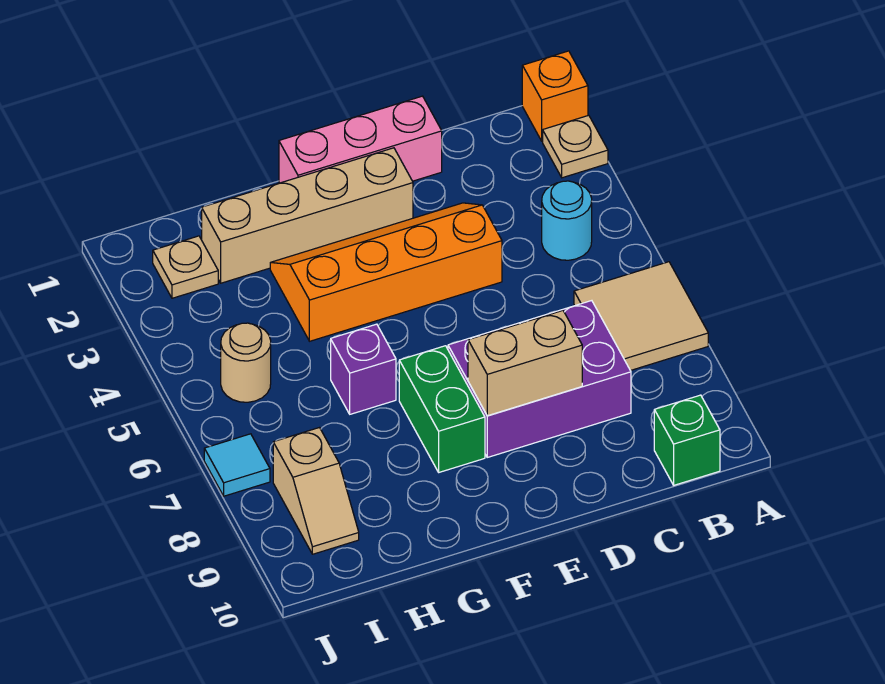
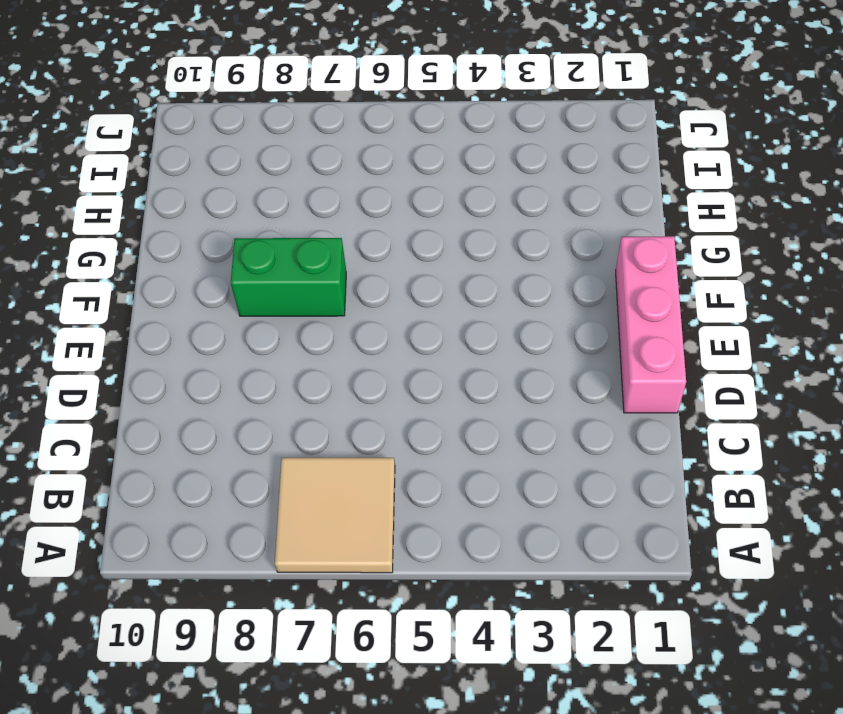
none -> orange brick A1 level 1
none -> tan plate A2 level 1
none -> cyan round brick B4 level 1

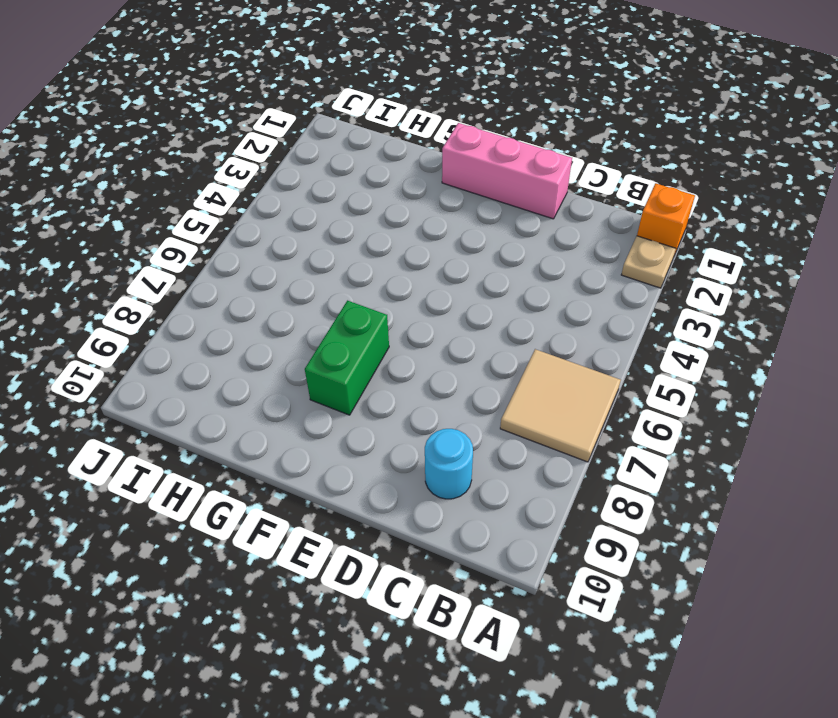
cyan round brick C9 level 1 -> cyan round brick B4 level 1
none -> green brick B10 level 1
none -> purple brick C7:E8 level 1
none -> orange slope D3:G4 level 1 top 4

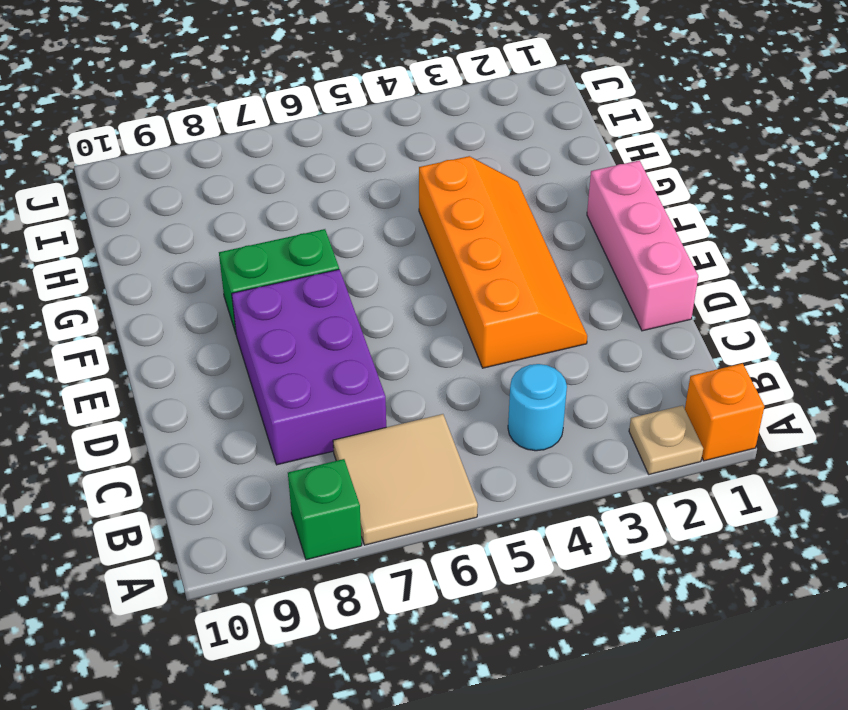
green brick A8 level 1 -> green brick B10 level 1
none -> tan brick E2:H2 level 1
none -> purple brick G6 level 1
none -> tan plate I2 level 1

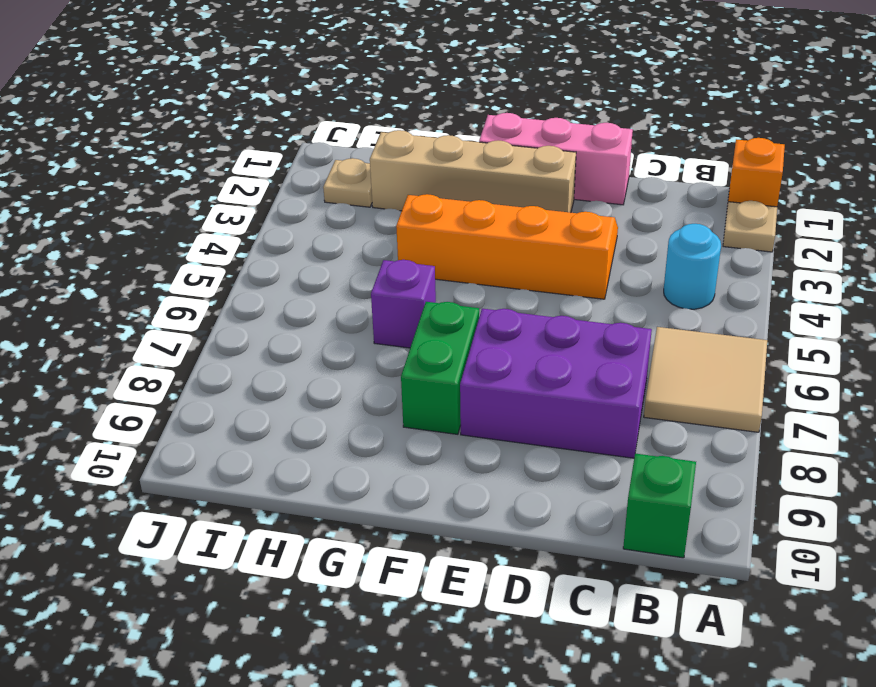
none -> tan round brick I5 level 1
none -> tan slope I8:I9 level 1 top 8
none -> cyan tile J7 level 1

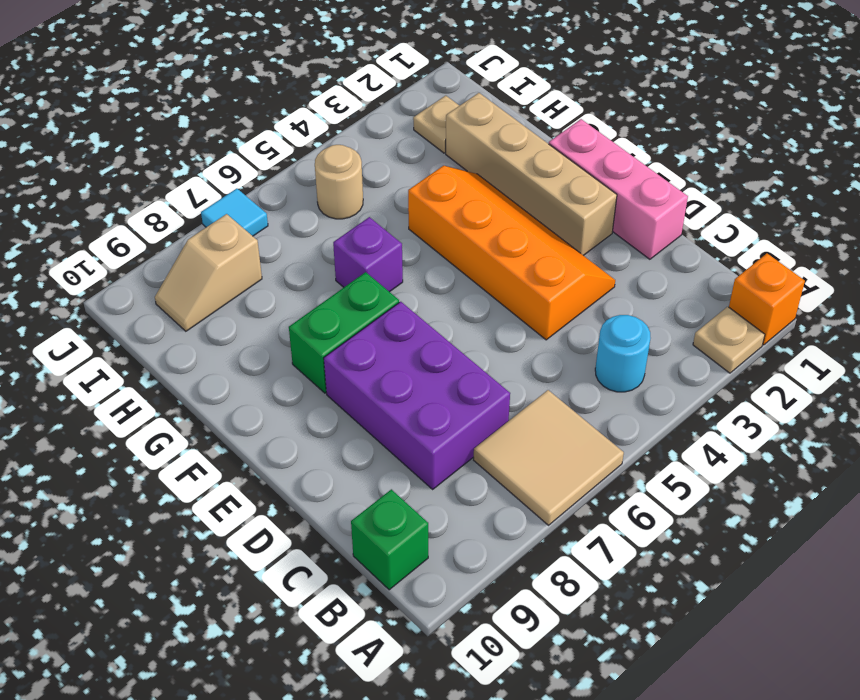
none -> tan brick D8:E8 level 2

